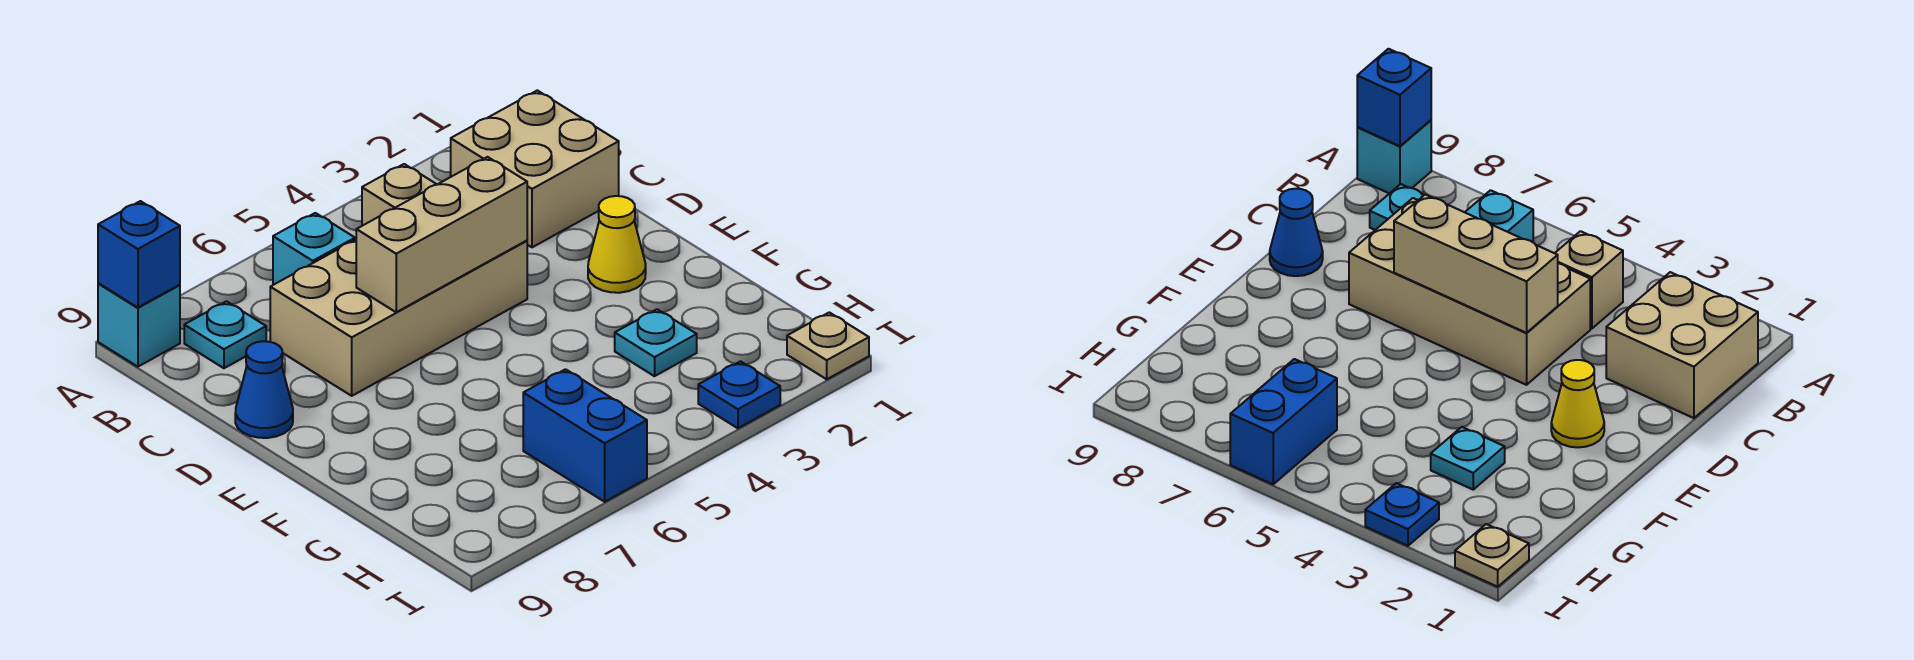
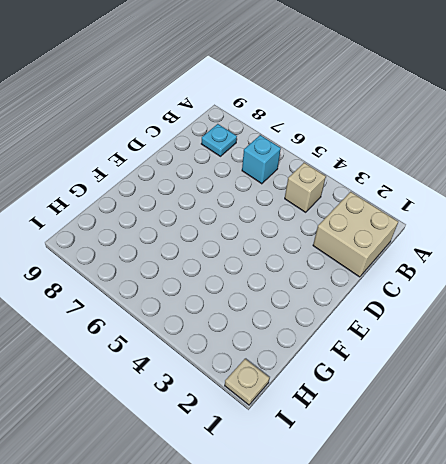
none -> cyan brick A9 level 1
none -> tan brick C4:D7 level 1
none -> blue cone D9 level 1

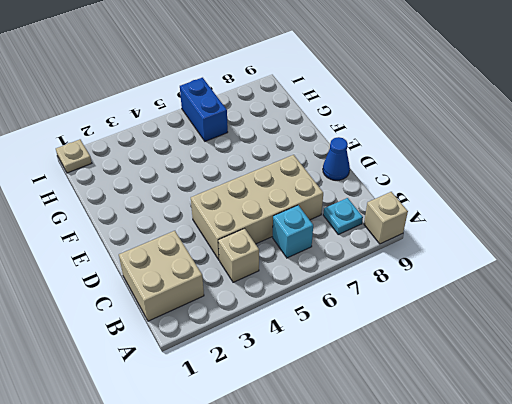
tan brick A9 level 1 -> cyan brick A9 level 1
none -> yellow cone E2 level 1
none -> cyan plate G3 level 1
none -> blue plate I3 level 1

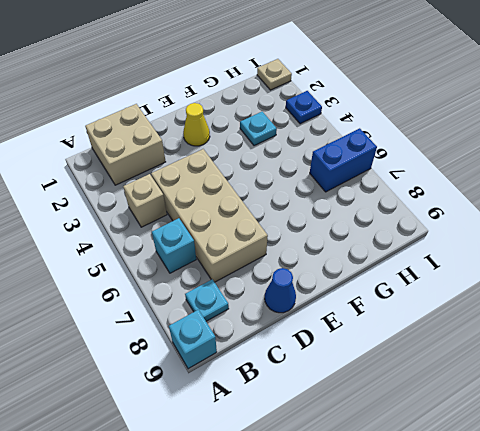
none -> blue brick A9 level 2
none -> tan brick D4:D6 level 2

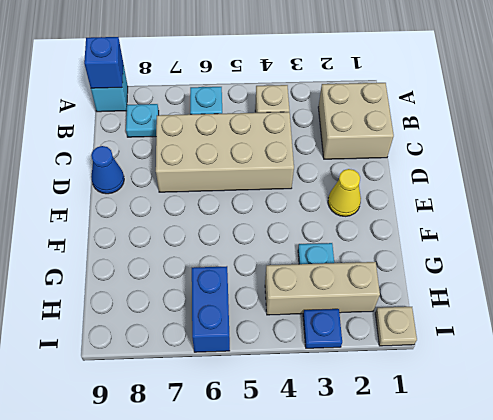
tan brick H2:H4 level 1 -> tan brick D4:D6 level 2

